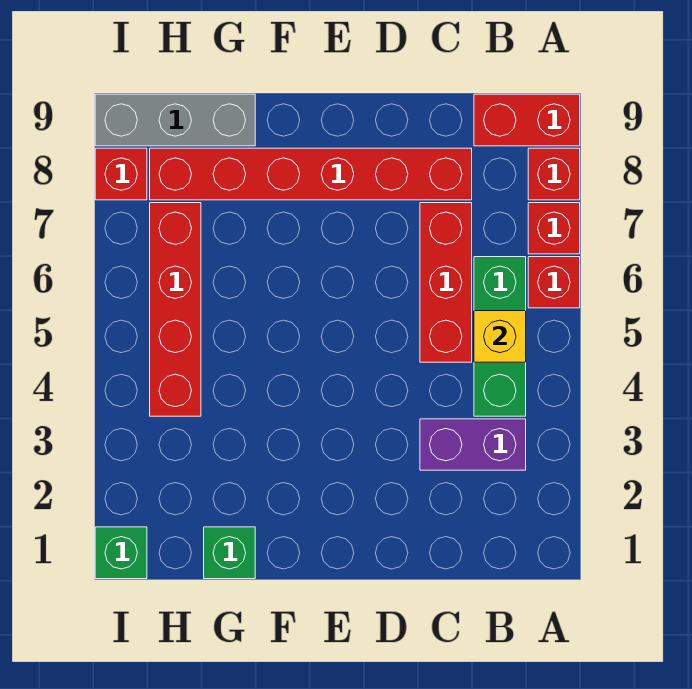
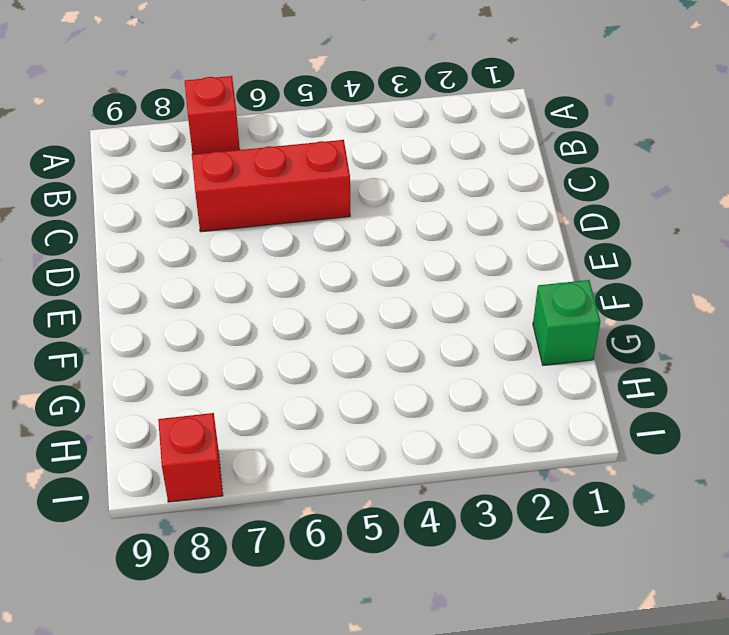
none -> red brick A6 level 1
none -> red brick A8 level 1
none -> red brick A9:B9 level 1

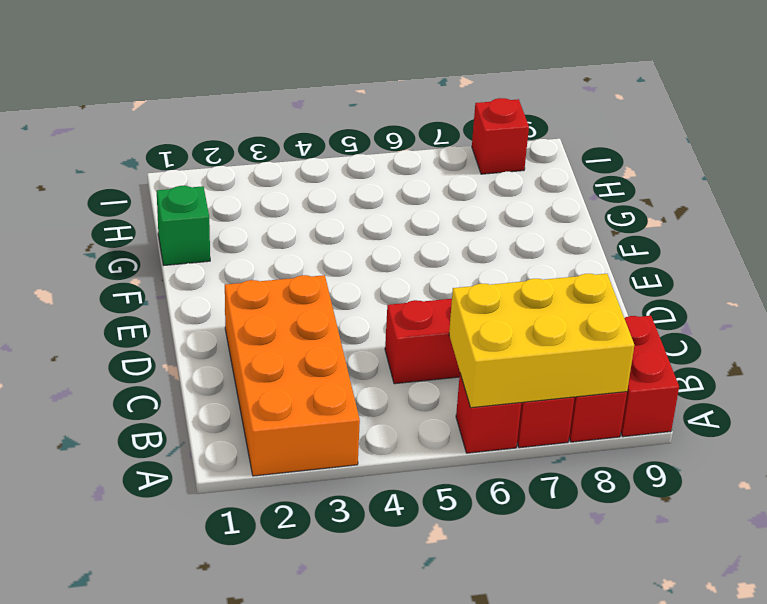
orange brick A2:D3 level 1 -> purple brick B3:C3 level 1
yellow brick A6:B8 level 2 -> none
none -> green brick B4:B6 level 1
none -> red brick C8:H8 level 1
none -> grey brick G9:I9 level 1

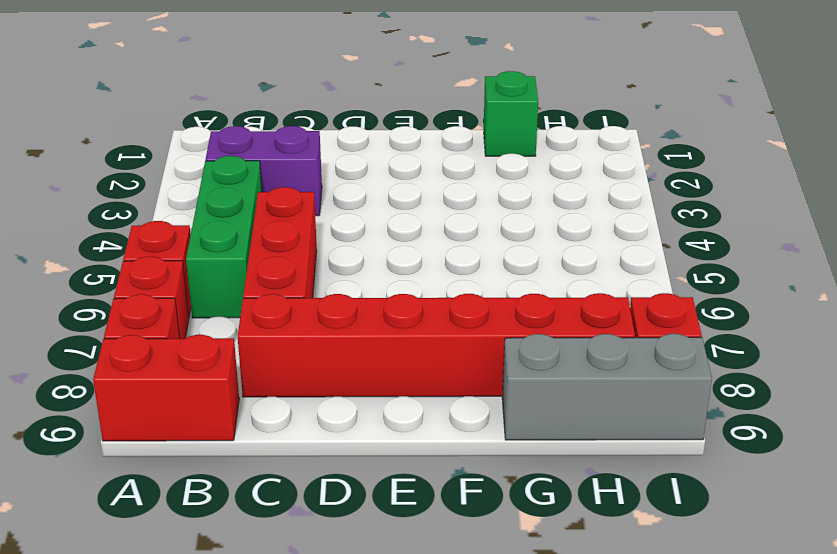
none -> red brick H4:H7 level 1
none -> green brick I1 level 1
none -> yellow brick B5 level 2

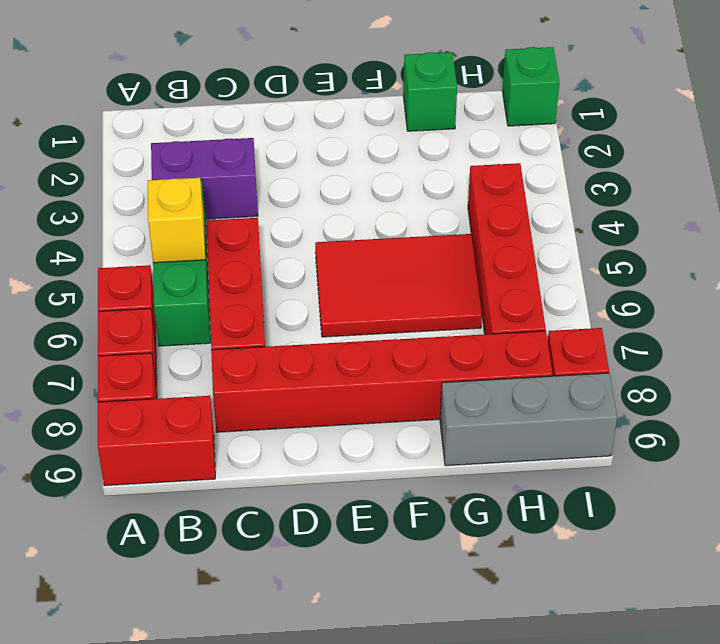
red tile E5:G6 level 1 -> none

